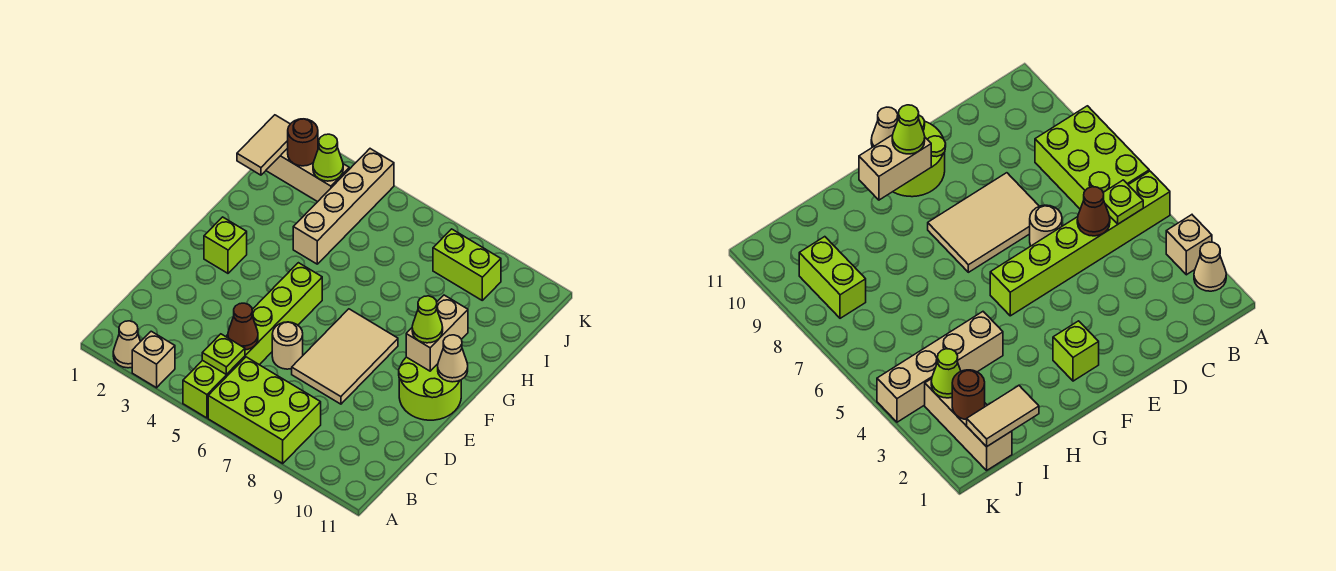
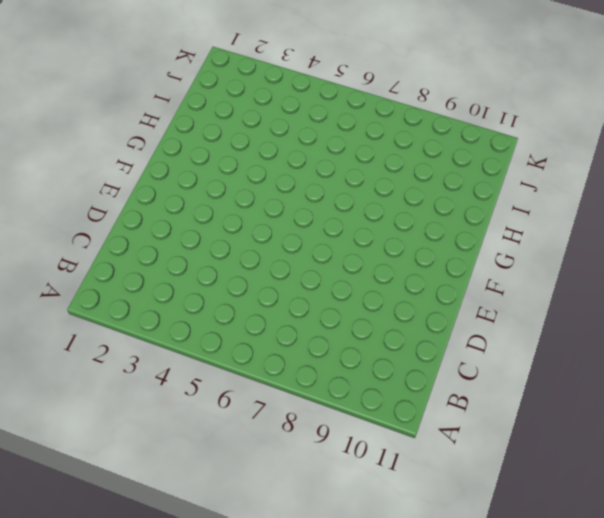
none -> tan cone A2 level 1
none -> tan brick A3 level 1
none -> lime brick A5:F5 level 1

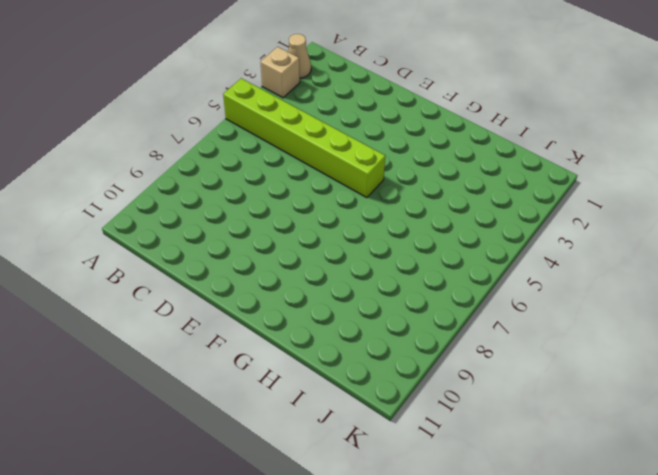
none -> lime brick A6:B8 level 1
none -> tan round brick D6 level 1
none -> tan tile D7:F8 level 1

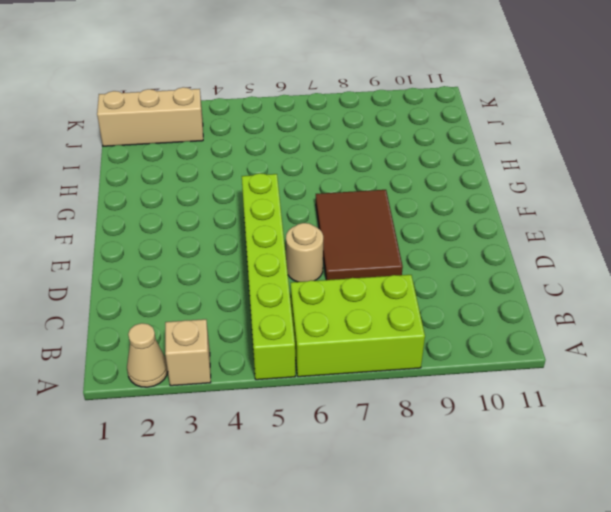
brown tile D7:F8 level 1 -> tan tile D7:F8 level 1
none -> lime round brick E10:F11 level 1
none -> lime brick F2 level 1
none -> tan brick H4:K4 level 1

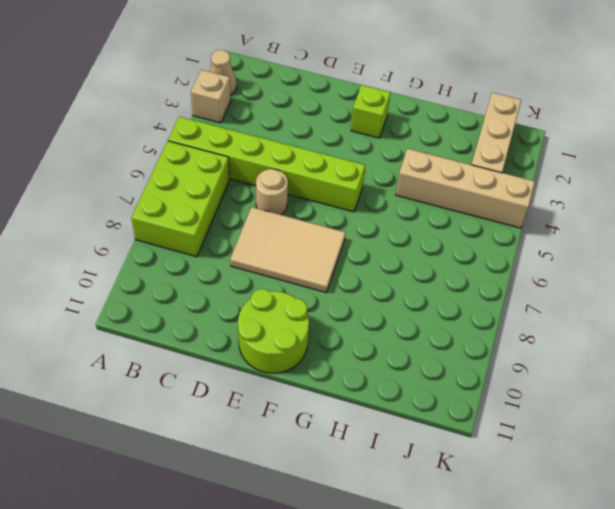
none -> lime brick J8:J9 level 1
none -> lime plate B5 level 2
none -> brown cone C5 level 2

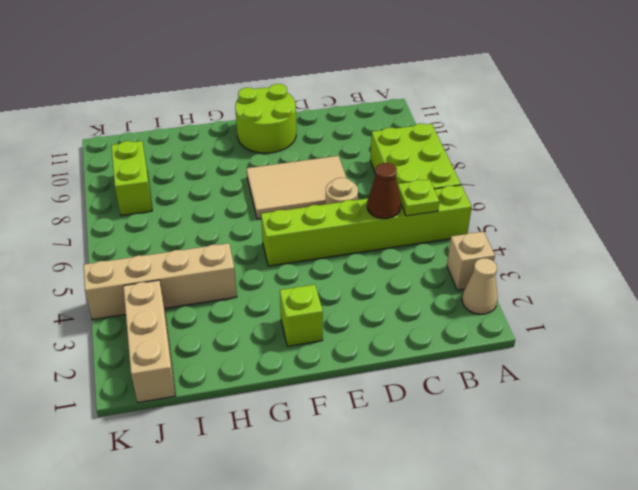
none -> tan brick F10:G10 level 2
none -> tan cone F11 level 2
none -> tan tile I1:J1 level 2

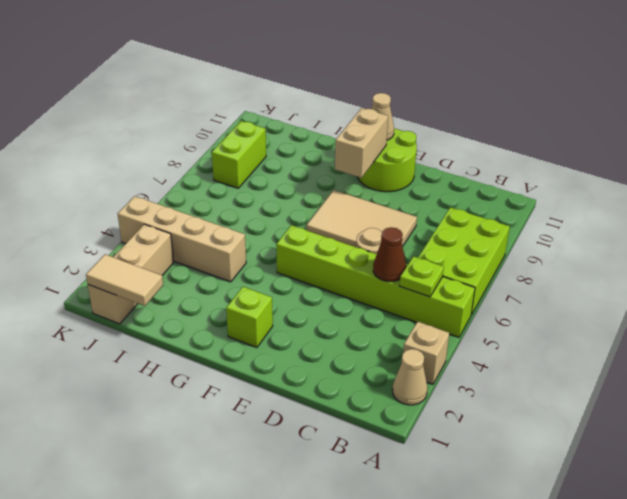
tan brick F9:F10 level 2 -> tan brick F10:G10 level 2
none -> brown round brick J2 level 2
none -> lime cone J3 level 2
none -> lime cone F10 level 3

